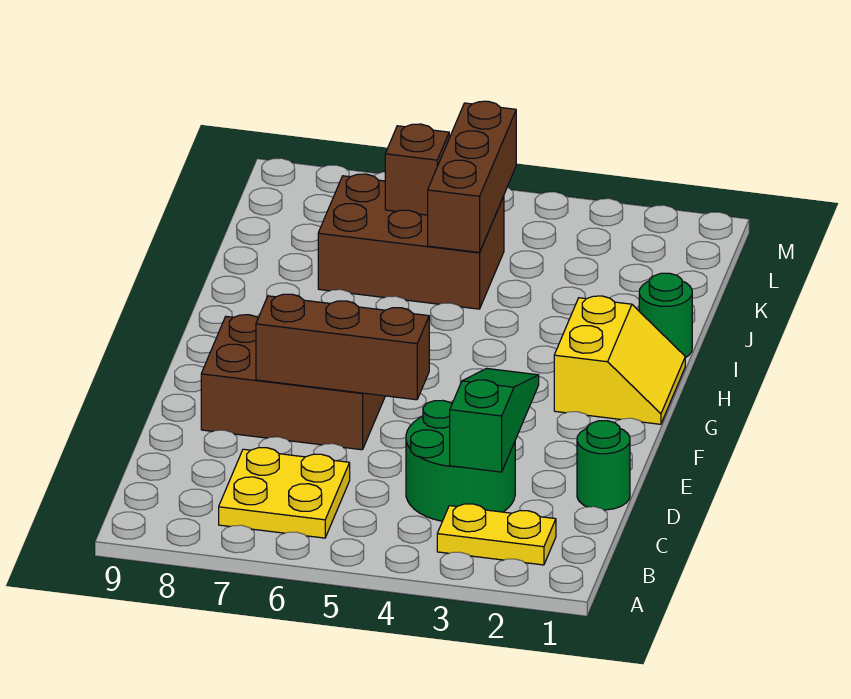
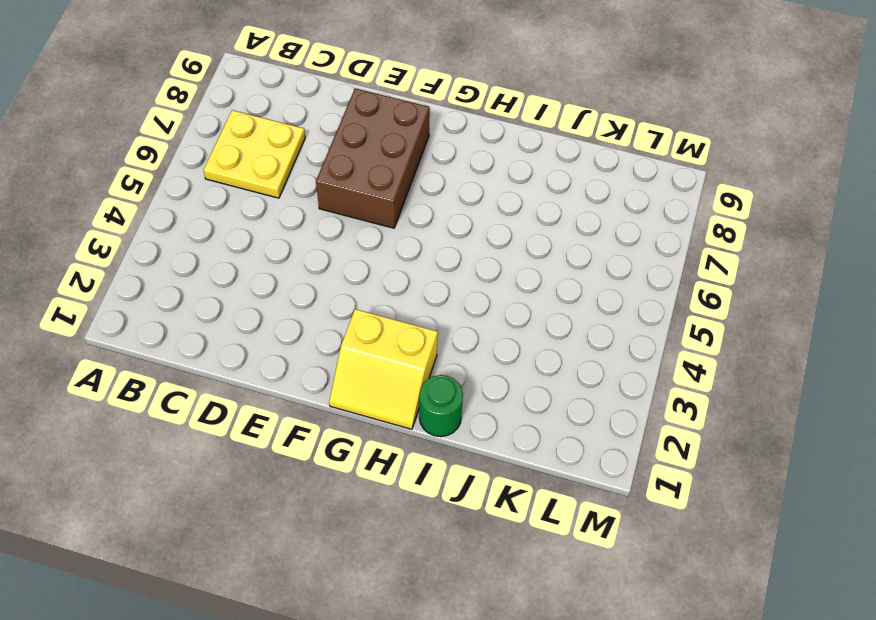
none -> yellow plate B2:B3 level 1
none -> green round brick C3:D4 level 1
none -> green round brick D1 level 1

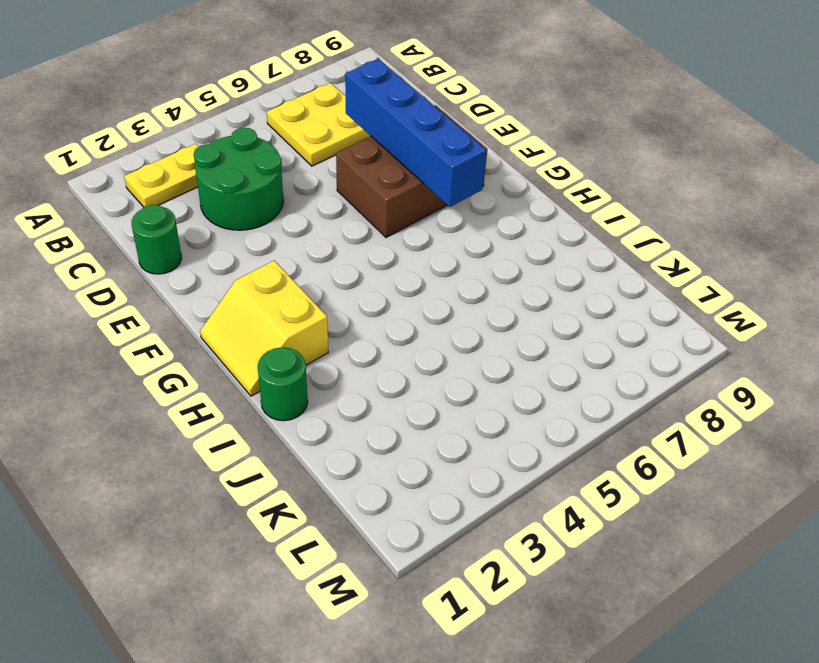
blue brick D7:G7 level 2 -> brown brick E5:E7 level 2
none -> brown brick J5:K7 level 1
none -> green slope C3:E3 level 2 top C
none -> brown brick J5:L5 level 2

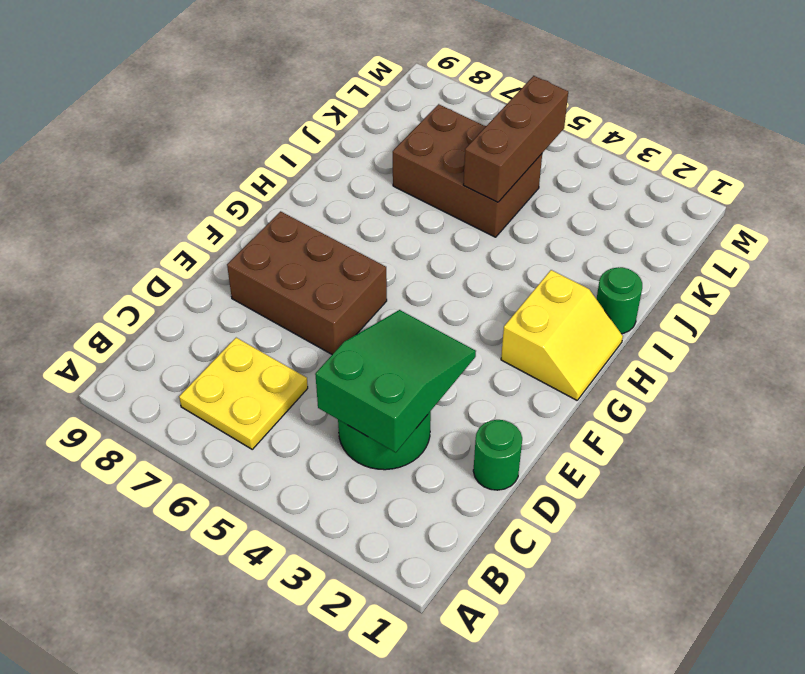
green slope C3:E4 level 2 top C -> green slope C3:E3 level 2 top C
none -> yellow plate B2:B3 level 1
none -> brown brick E5:E7 level 2
none -> brown brick K6 level 2

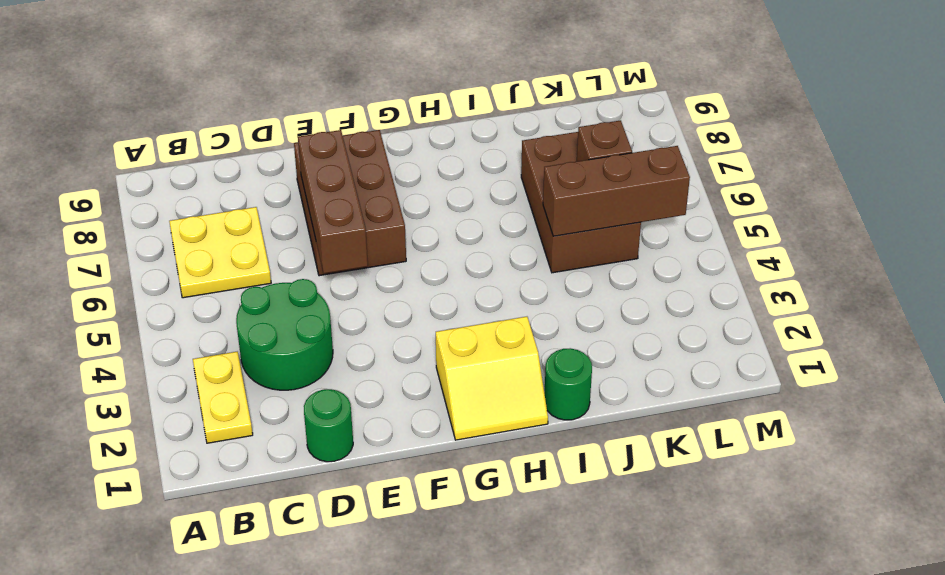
none -> green slope C3:E3 level 2 top C

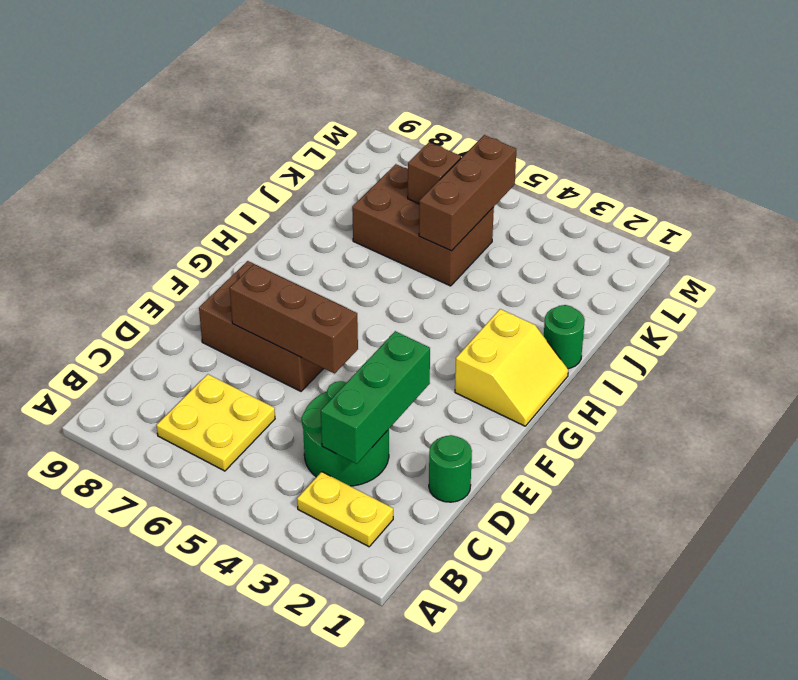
green brick C3:E3 level 2 -> green slope C3:E3 level 2 top C

